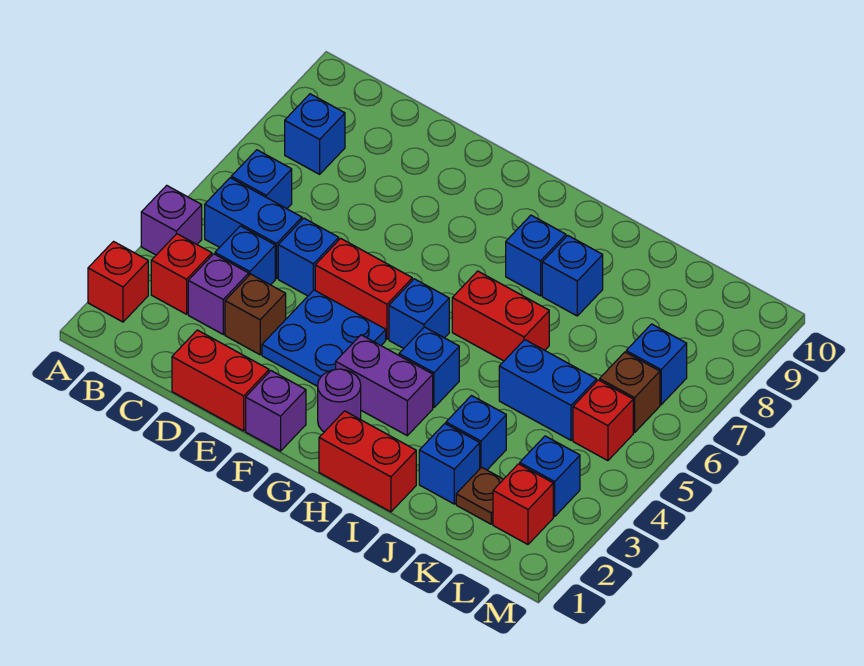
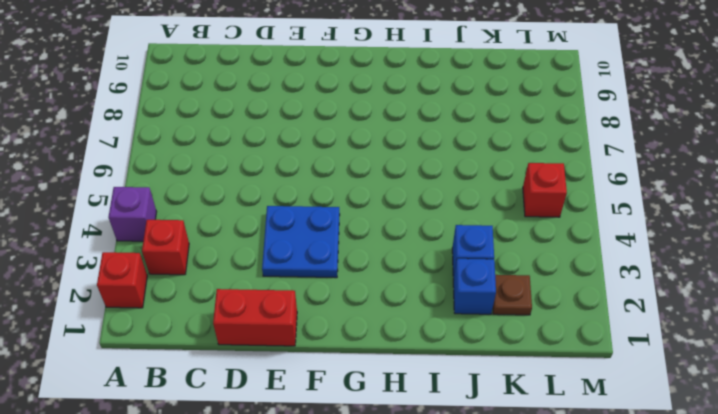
none -> blue brick B5:C5 level 1
none -> blue brick B6 level 1
none -> blue brick B8 level 1
none -> purple brick C3 level 1

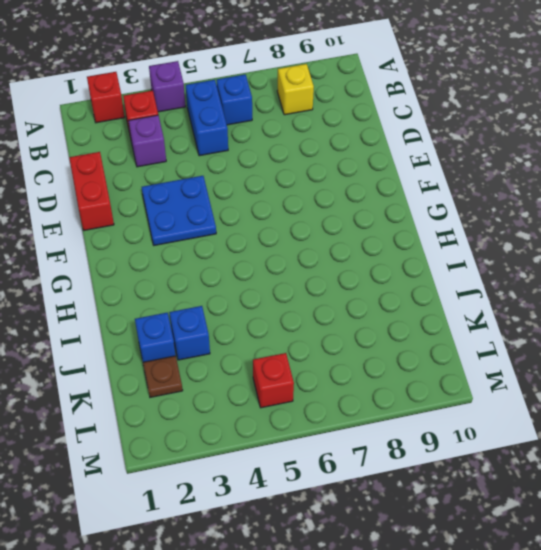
yellow brick B8 level 1 -> blue brick B8 level 1
none -> blue brick C4 level 1
none -> brown brick D3 level 1
none -> blue brick D5 level 1
none -> red brick E5:F5 level 1

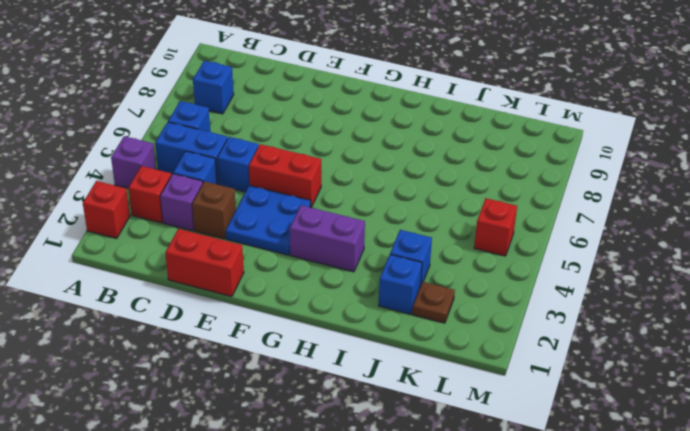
none -> purple brick F1 level 1
none -> purple round brick G2 level 1
none -> blue brick G5 level 1
none -> red brick H1:I1 level 1

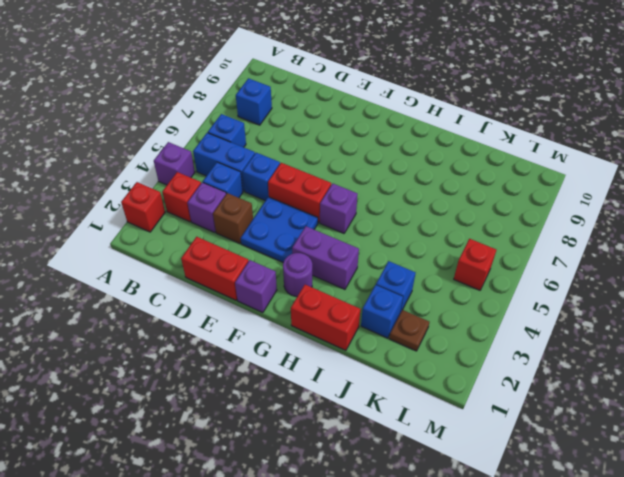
purple brick G5 level 1 -> blue brick G5 level 1
none -> blue brick H4 level 1
none -> red brick H6:I6 level 1
none -> blue brick H8 level 1
none -> blue brick I8 level 1

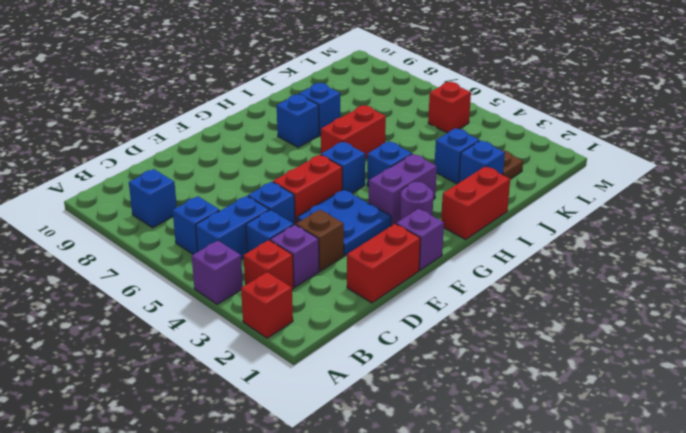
none -> blue brick J5:K5 level 1
none -> red brick L2 level 1
none -> blue brick L3 level 1
none -> brown brick L6 level 1

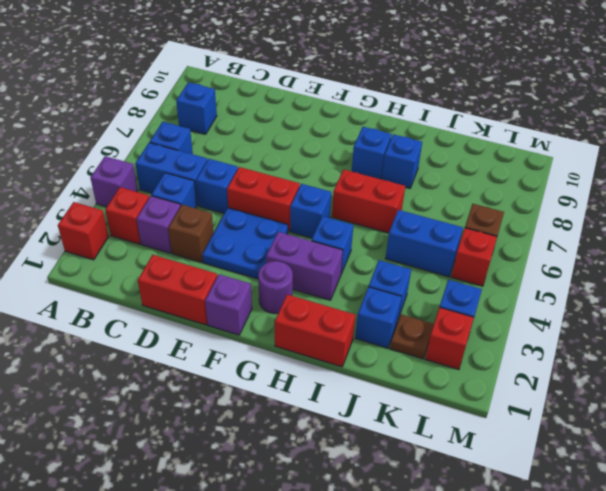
none -> blue brick L7 level 1

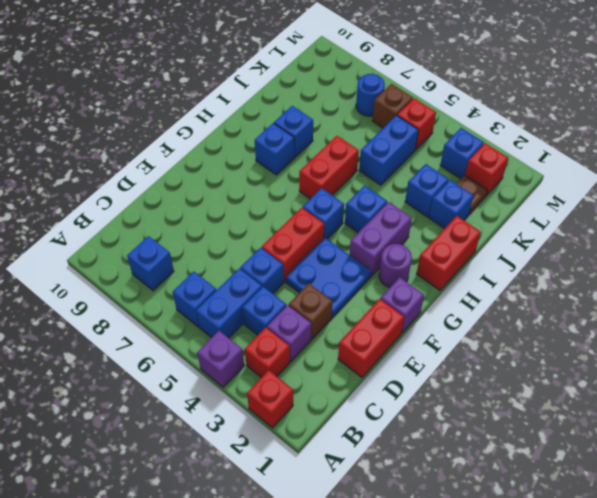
blue round brick L7 level 1 -> blue brick L7 level 1

